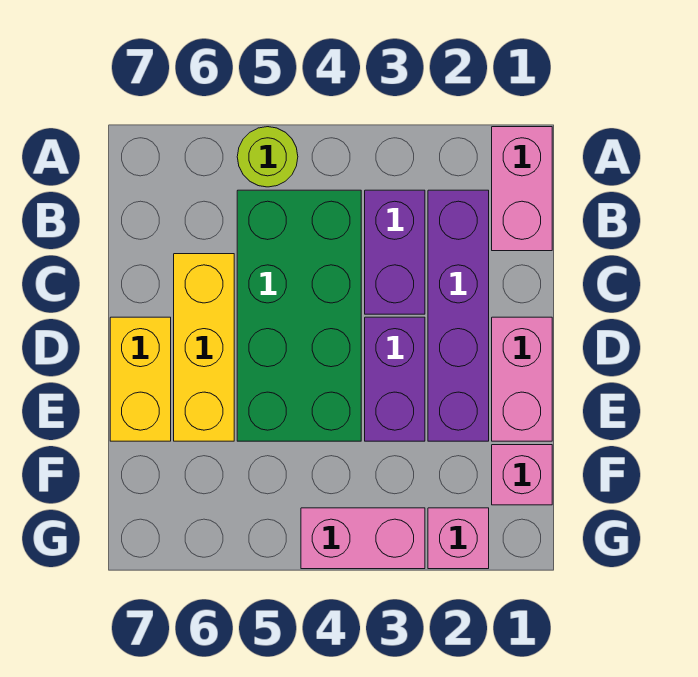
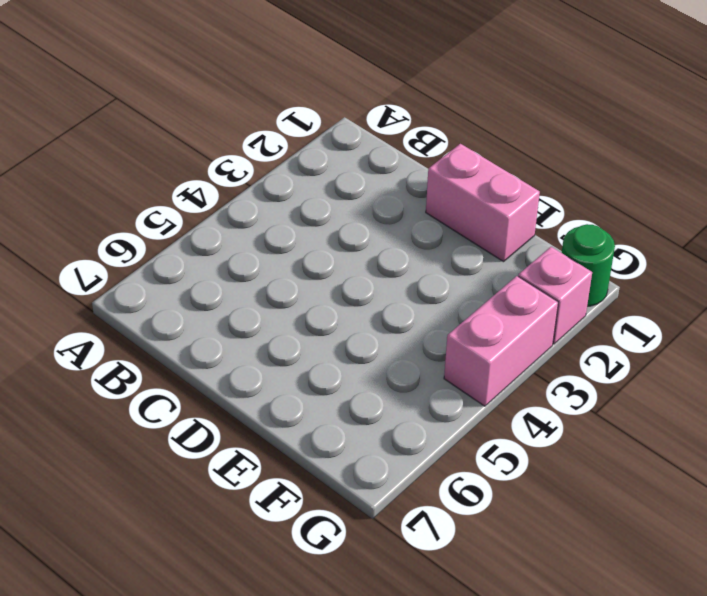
green round brick G1 level 1 -> none
none -> pink brick A1:B1 level 1
none -> lime round brick A5 level 1
none -> purple brick B2:E2 level 1

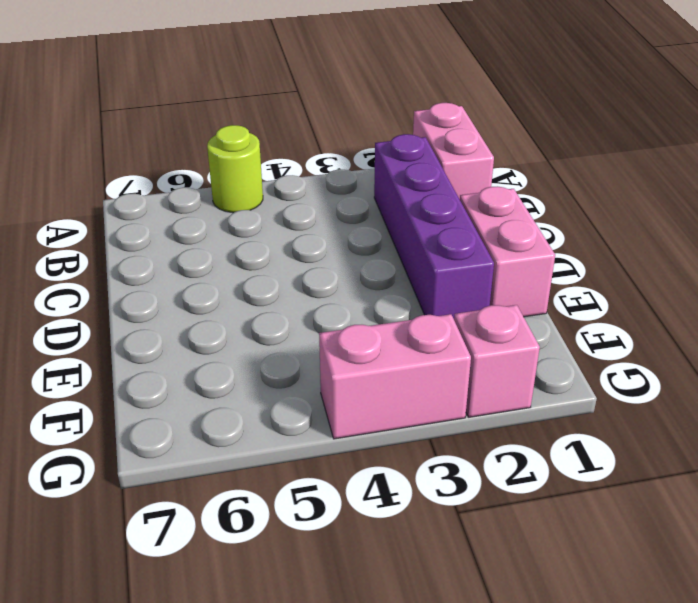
none -> purple brick B3:C3 level 1
none -> green brick B4:E5 level 1
none -> yellow brick C6:E6 level 1

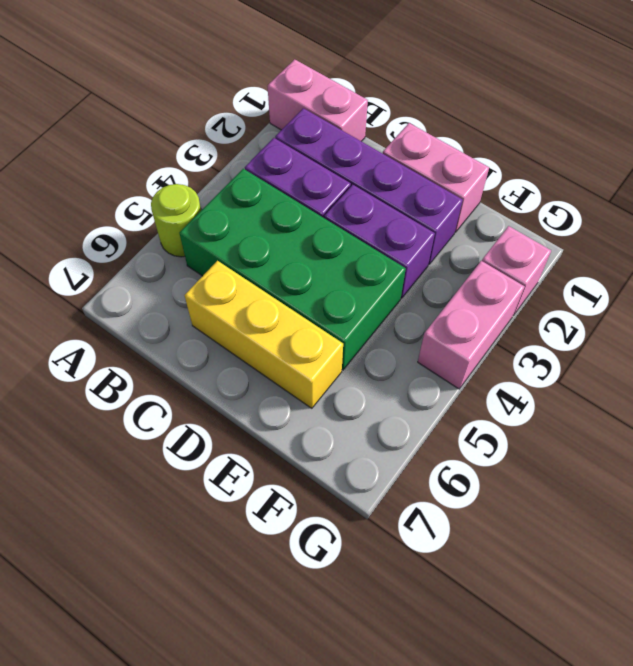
none -> yellow brick D7:E7 level 1
none -> pink brick F1 level 1

